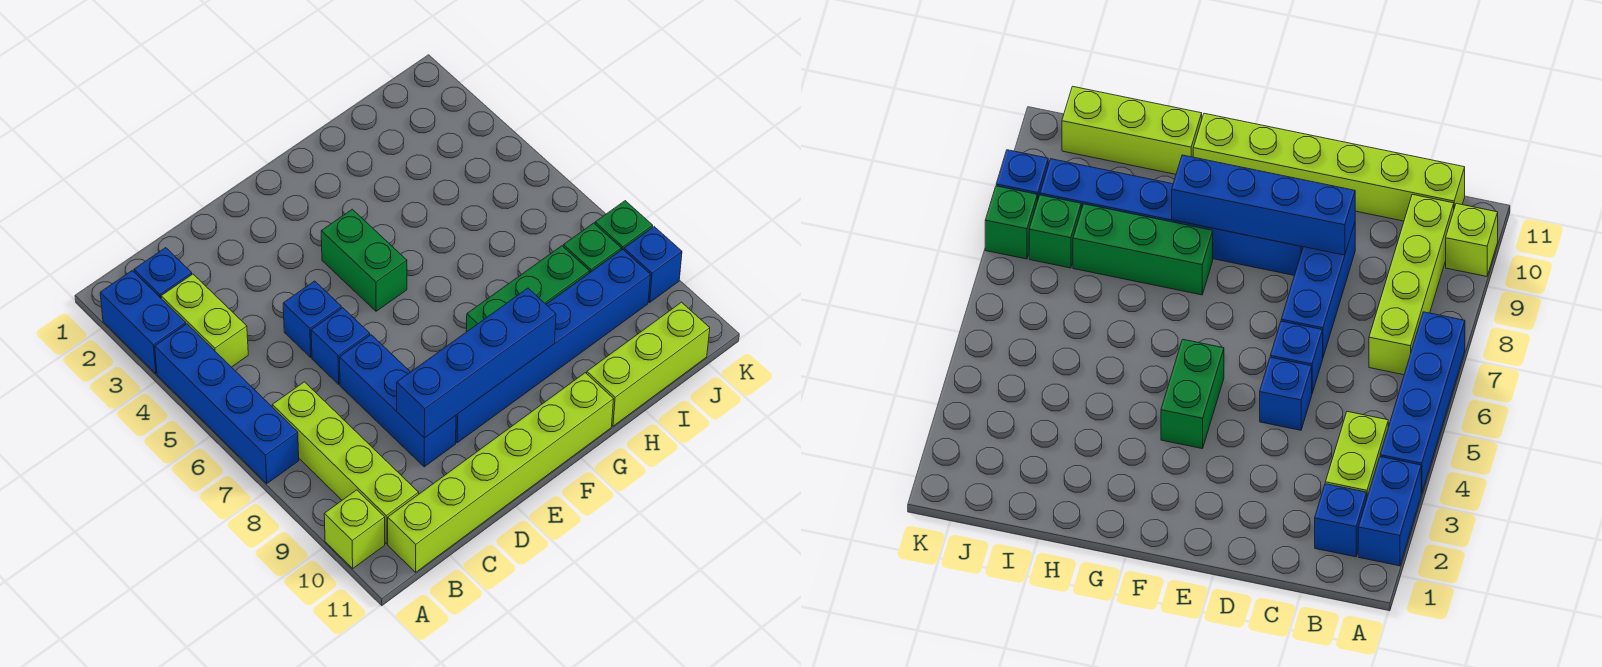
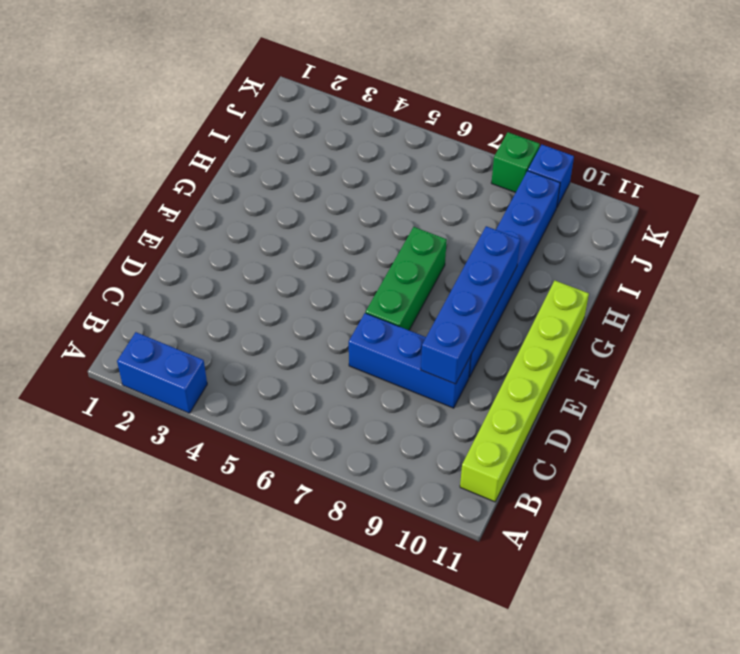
green brick E7:G7 level 1 -> green brick G8:I8 level 1
none -> blue brick A4:A7 level 1
none -> lime brick A10 level 1
none -> blue brick B2 level 1

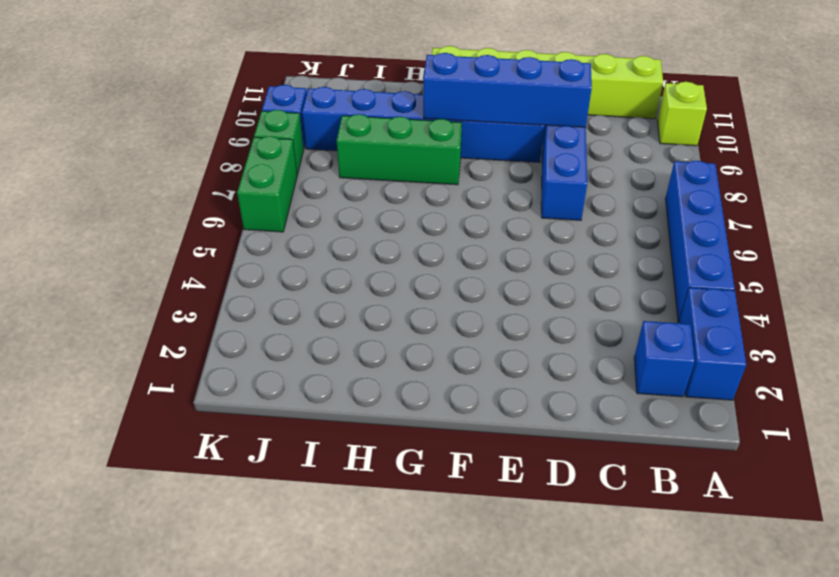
green brick K6:K7 level 1 -> green brick F4:F5 level 1
none -> lime brick B3:B4 level 1
none -> lime brick B7:B10 level 1
none -> blue brick D5 level 1

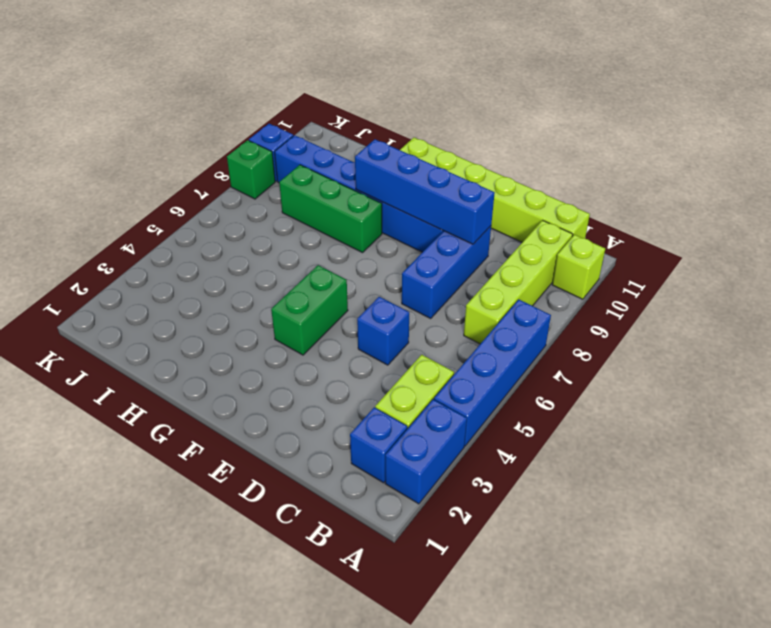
none -> blue brick D6 level 1
none -> lime brick H11:J11 level 1
none -> green brick J8 level 1

